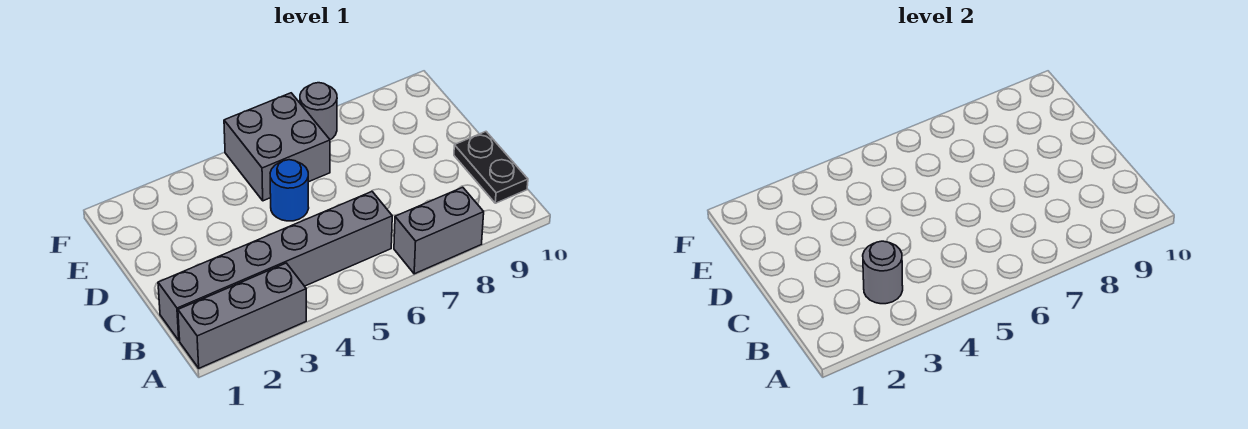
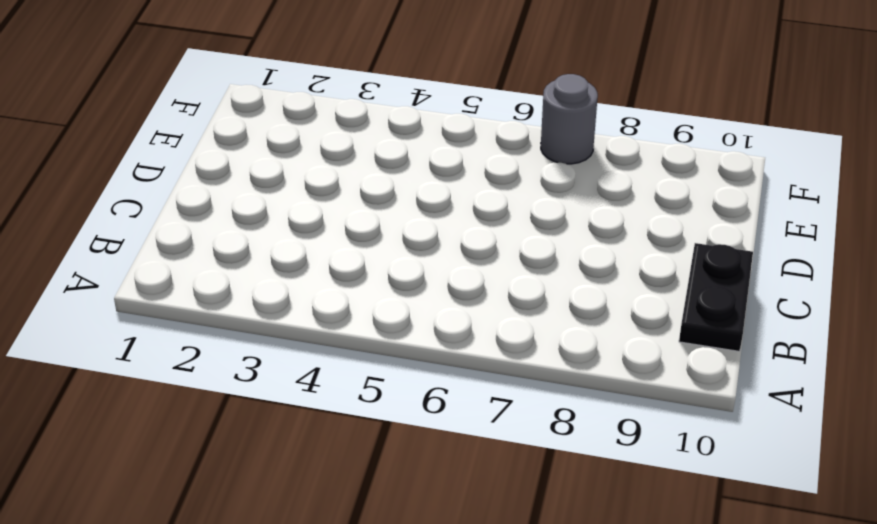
none -> grey brick A1:A3 level 1
none -> grey brick A7:A8 level 1

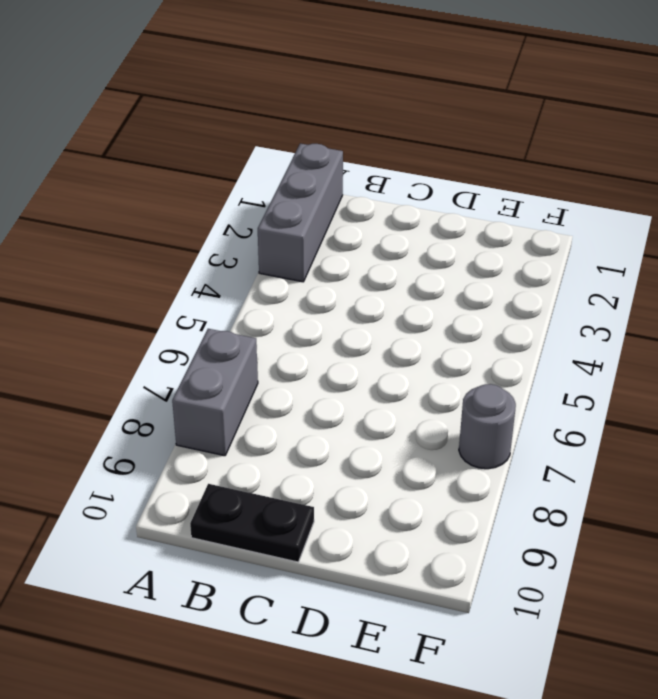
none -> grey brick B1:B6 level 1
none -> blue round brick D5 level 1

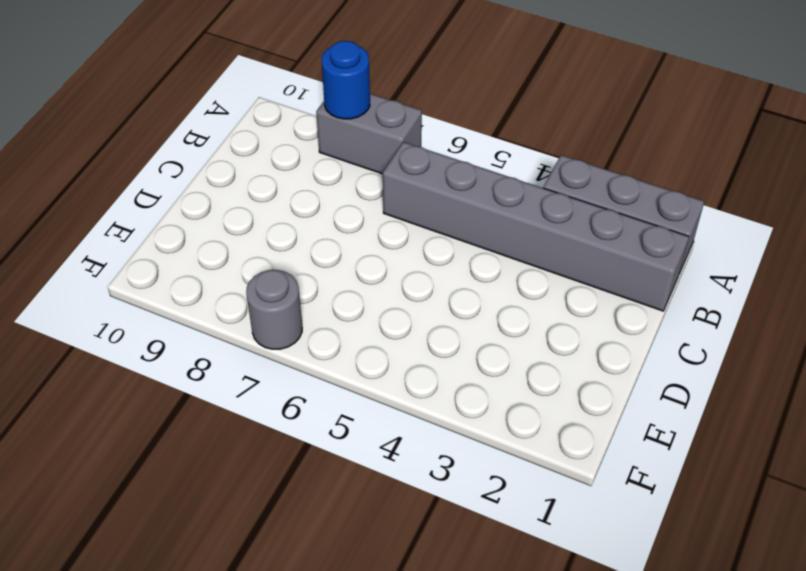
blue round brick A8 level 2 -> blue round brick D5 level 1
none -> black plate B10:C10 level 1
none -> grey brick E5:F6 level 1

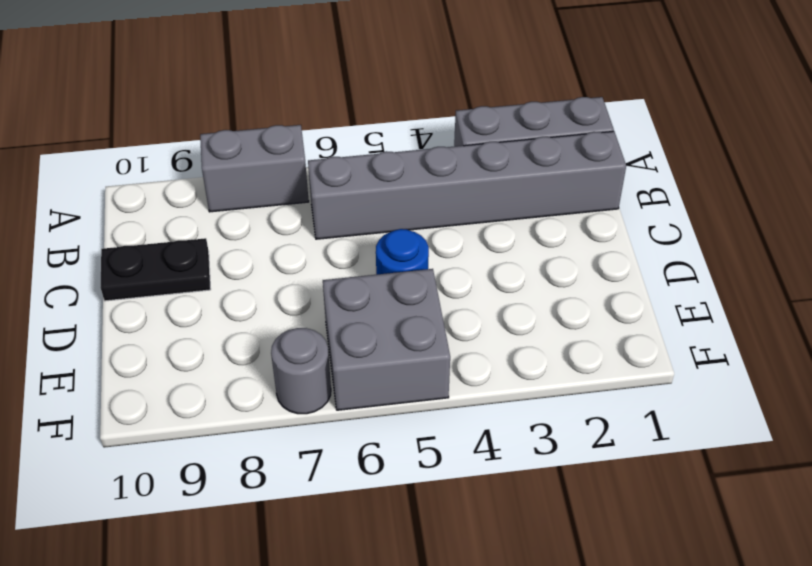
black plate C9:C10 level 1 -> black plate B10:C10 level 1
none -> grey round brick B3 level 2

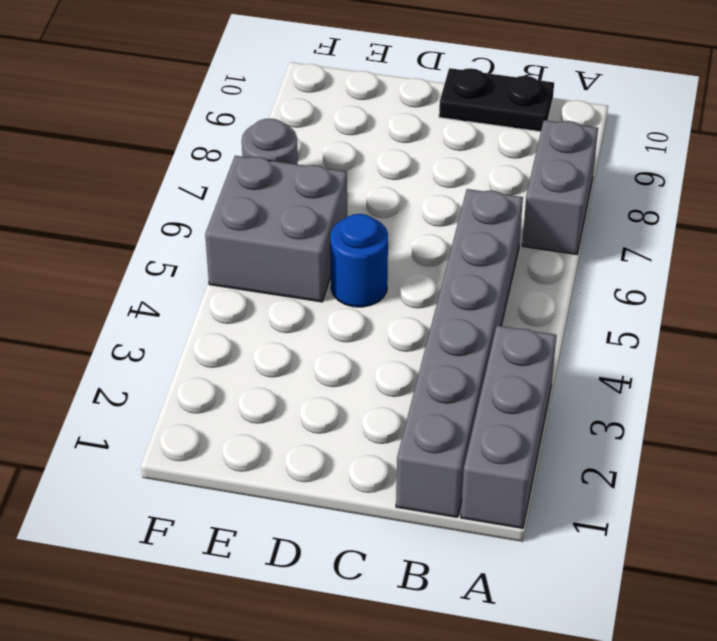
none -> grey round brick B3 level 2

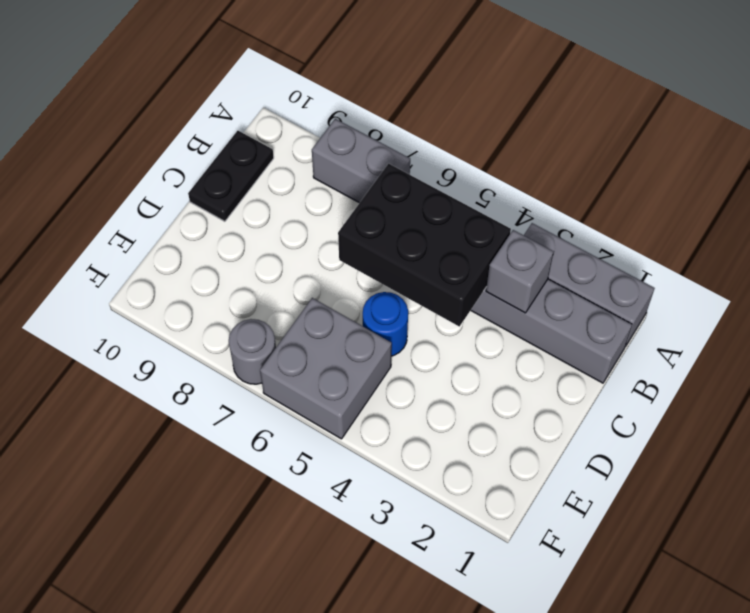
grey brick B3 level 2 -> grey round brick B3 level 2
black brick B4:C6 level 2 -> none

